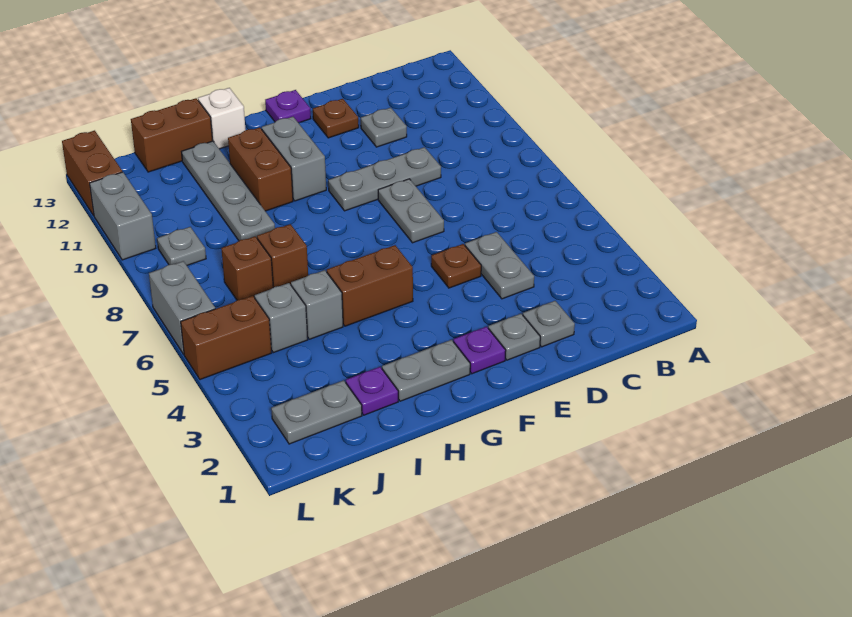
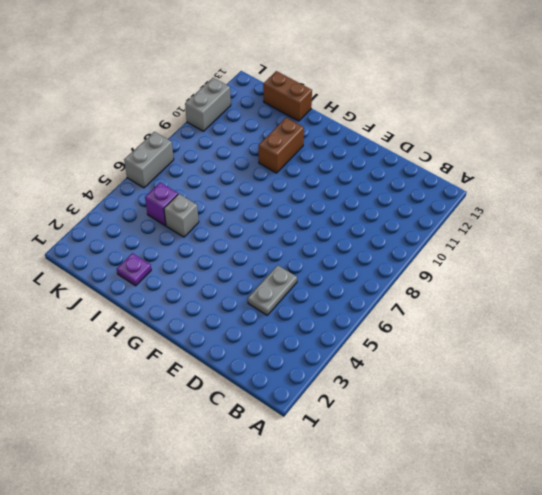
purple brick J5 level 1 -> grey brick J5 level 1
none -> grey plate D2 level 1
none -> grey plate D9:F9 level 1
none -> grey plate D11 level 1

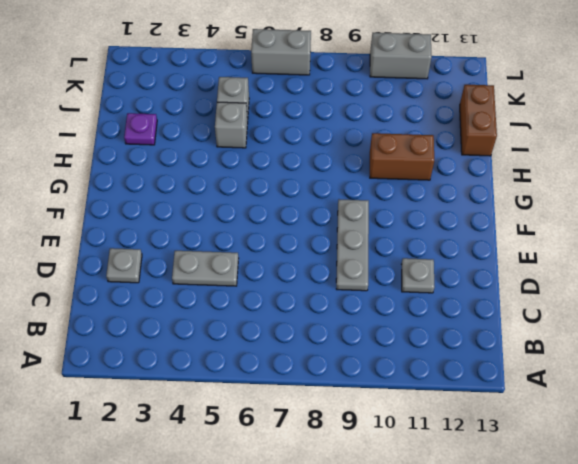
none -> grey plate E2 level 1
none -> brown plate E5 level 1
none -> grey plate E7:E8 level 1

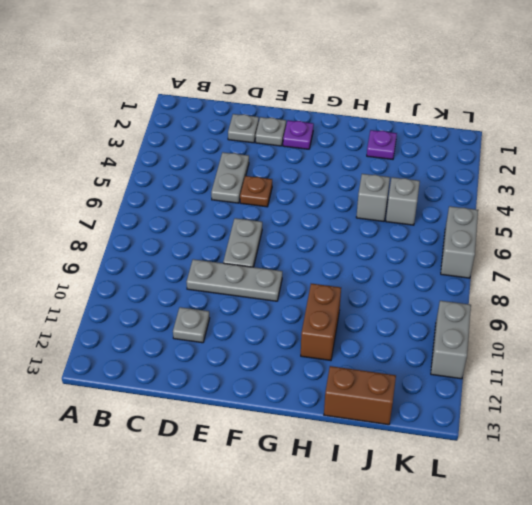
none -> brown plate E12 level 1
none -> purple plate F13 level 1
none -> grey plate G2:H2 level 1

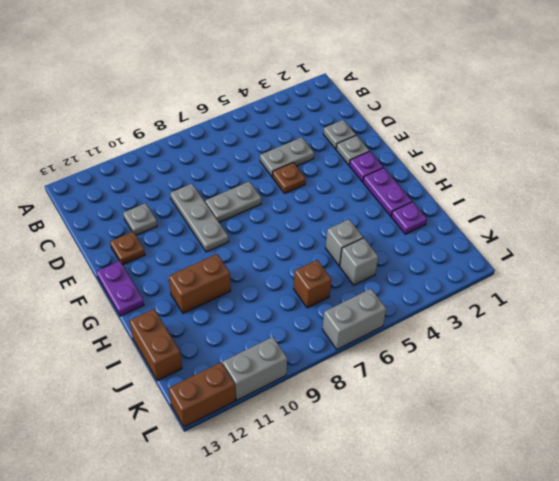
purple plate F13:G13 level 1 -> purple plate F13 level 1
purple plate G2:H2 level 1 -> grey plate G2:H2 level 1
none -> brown brick G5:H5 level 1
none -> grey brick G10:G11 level 1
none -> white brick H13 level 1

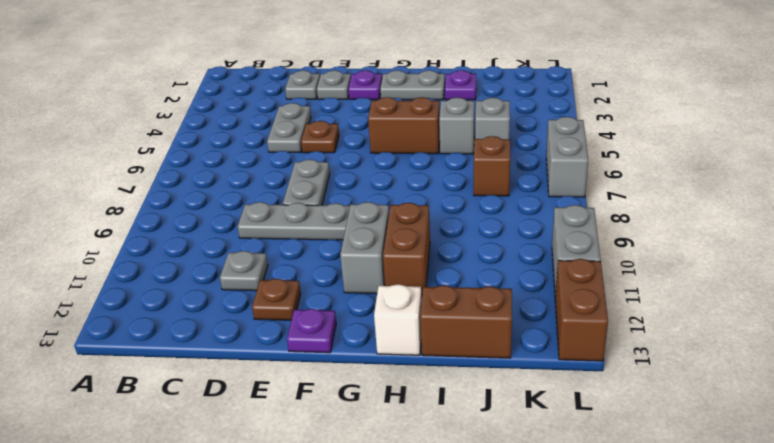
none -> brown brick I7 level 1
none -> grey plate I9:I12 level 1
none -> grey plate J2:K2 level 1

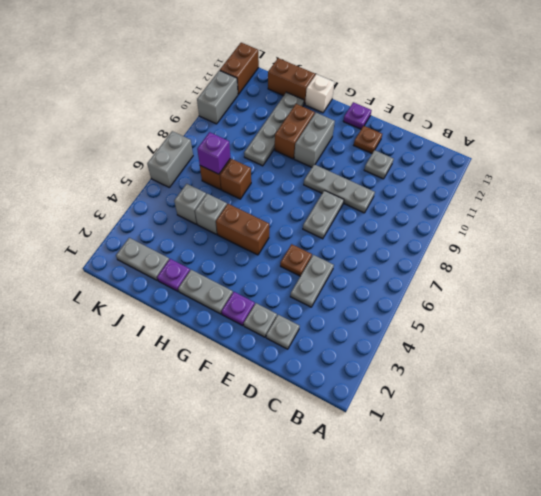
purple brick J7 level 2 -> none
none -> brown brick K5:L5 level 1
none -> grey plate K9 level 1

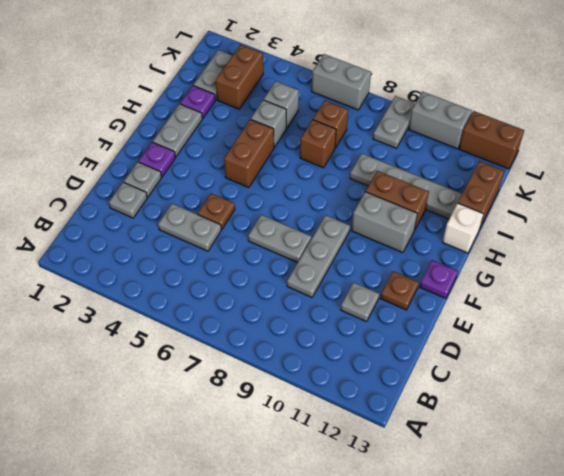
brown brick J3:K3 level 1 -> brown brick K5:L5 level 1
grey plate K9:L9 level 1 -> grey plate K9 level 1

